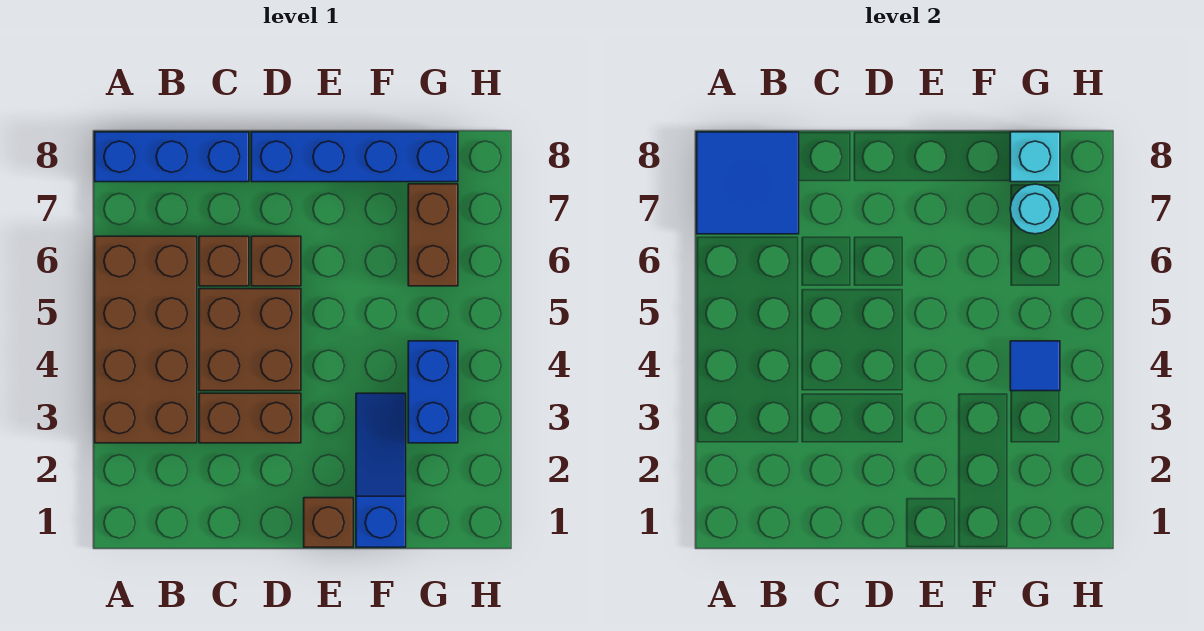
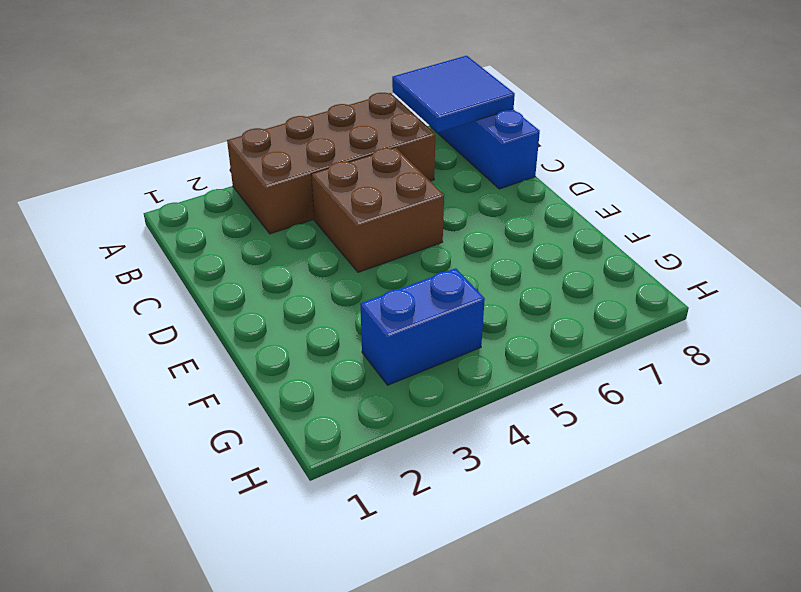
none -> brown brick C3:D3 level 1
none -> brown brick C6 level 1
none -> brown brick D6 level 1

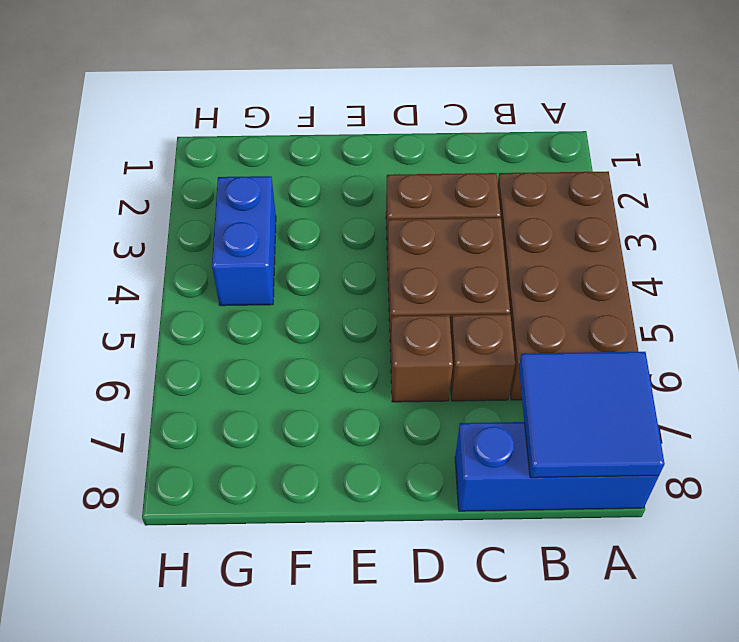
none -> blue brick D8:G8 level 1
none -> brown brick E1 level 1
none -> blue slope F1:F3 level 1 top 1

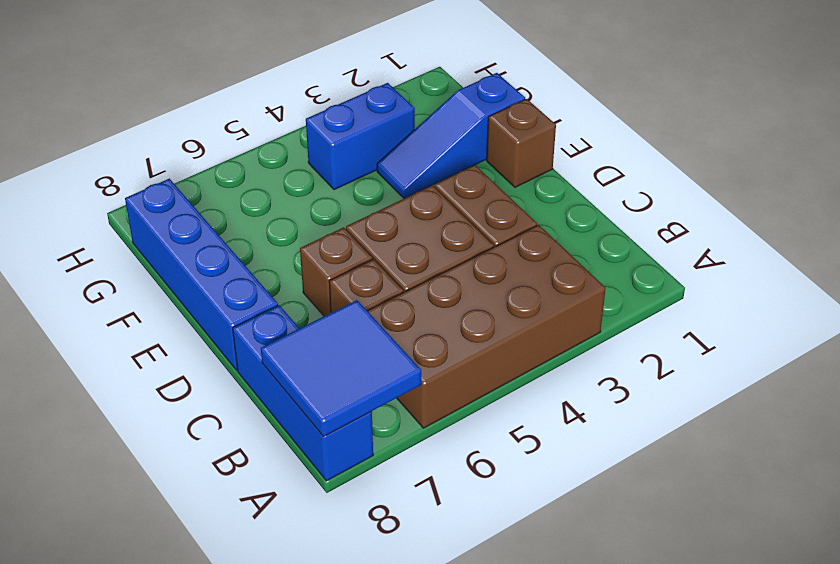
none -> brown brick G6:G7 level 1
none -> blue tile G4 level 2
none -> cyan round brick G7 level 2

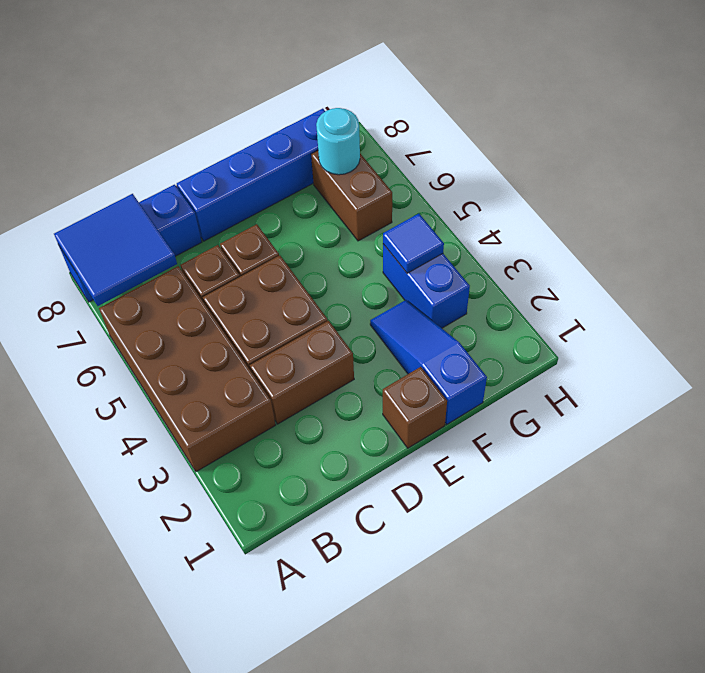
none -> cyan brick G8 level 2

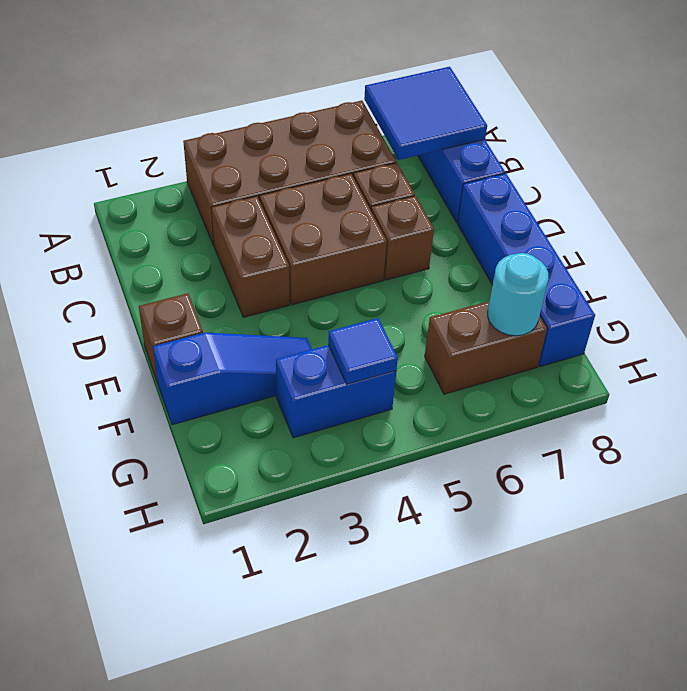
none -> cyan brick G8 level 2

